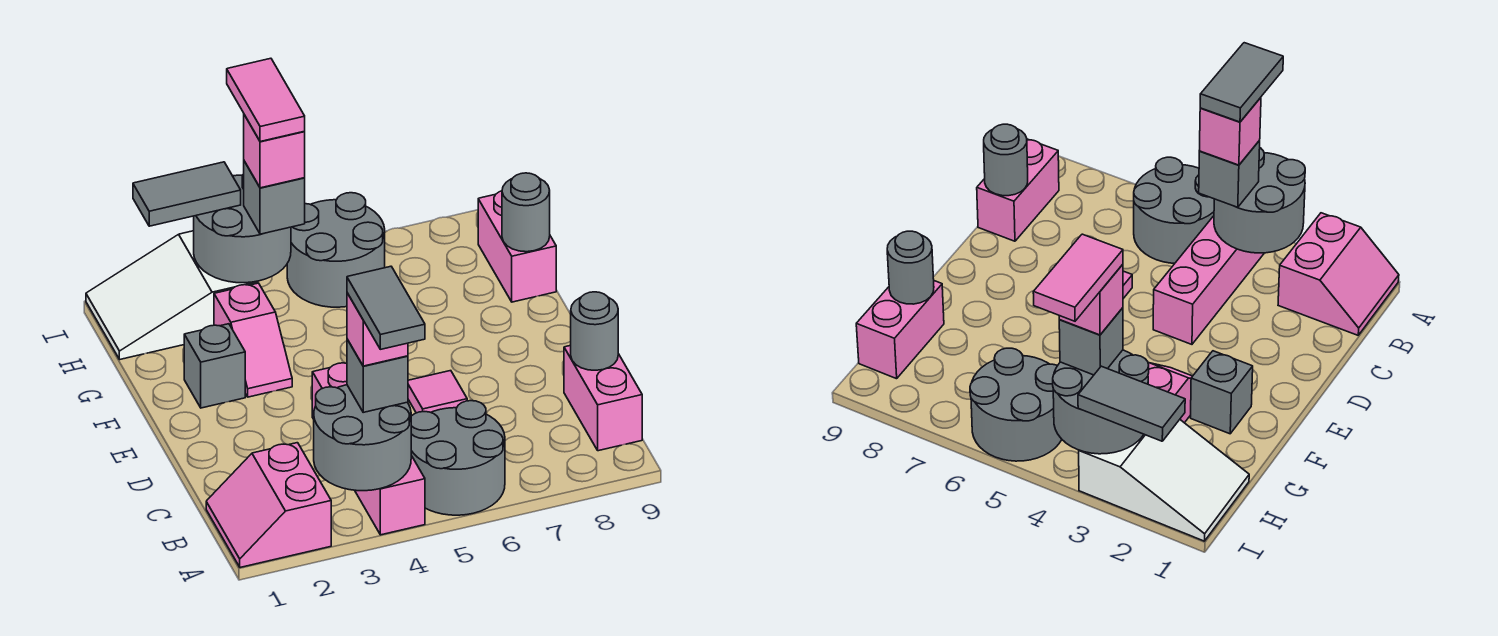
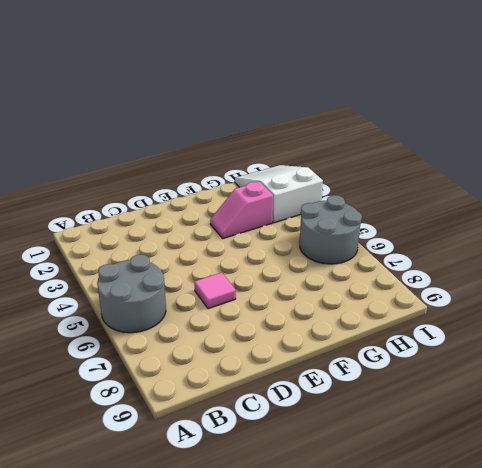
none -> pink slope A1:B2 level 1 top 2
none -> pink brick A4:D4 level 1
none -> pink brick B9:C9 level 1

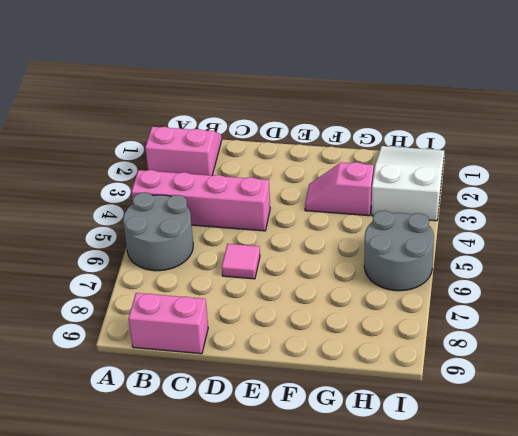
none -> grey brick F2 level 1
none -> pink brick G9:H9 level 1
none -> grey round brick A3:B4 level 2

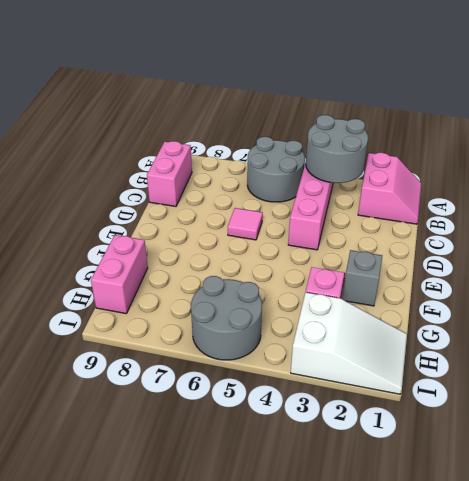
none -> grey round brick C9 level 2
none -> grey round brick G9 level 2
none -> grey round brick H3:I4 level 2

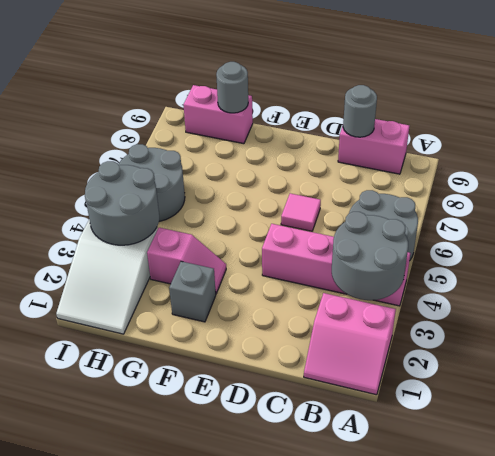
none -> grey brick B4 level 3
none -> grey brick H4 level 3
none -> grey tile I2:I3 level 3

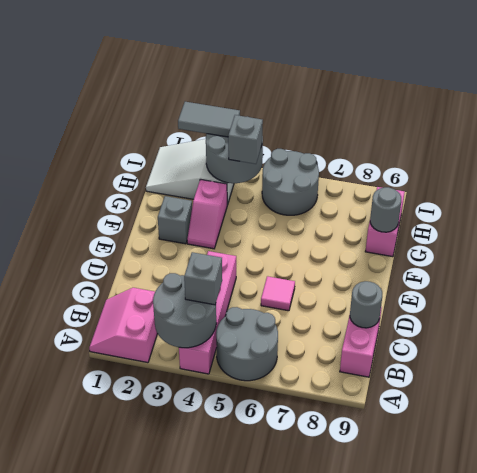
none -> pink brick B4 level 4
none -> pink brick H4 level 4
none -> grey tile A4:B4 level 5

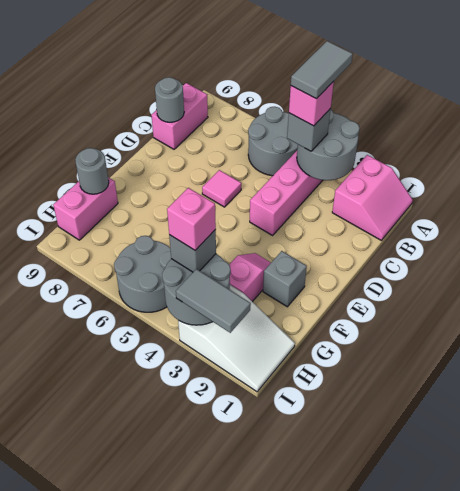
none -> pink tile H4:I4 level 5

